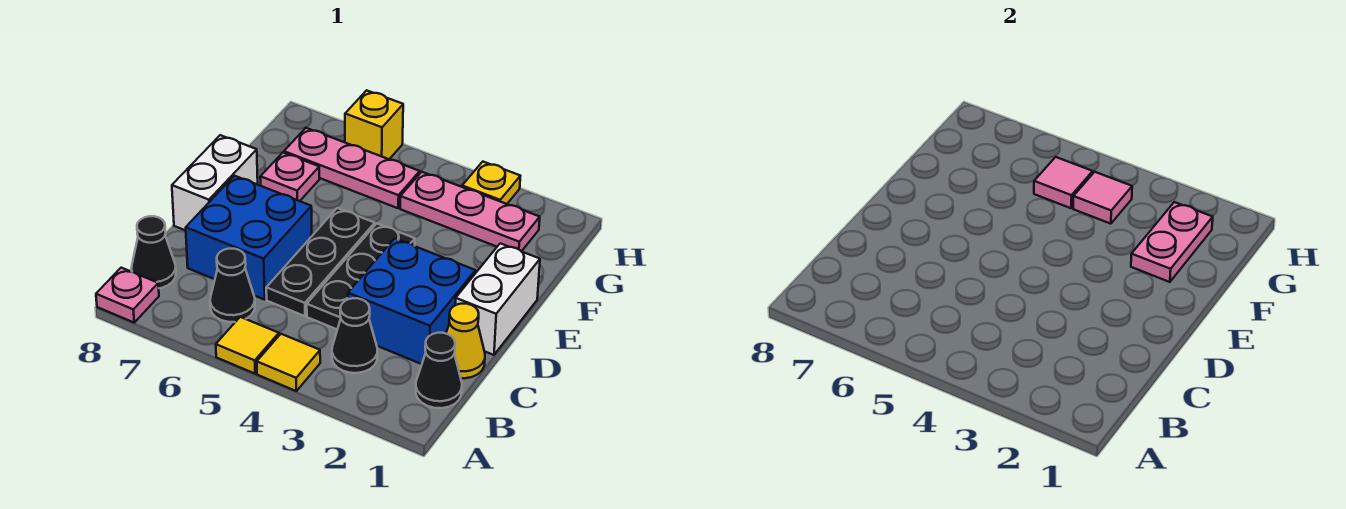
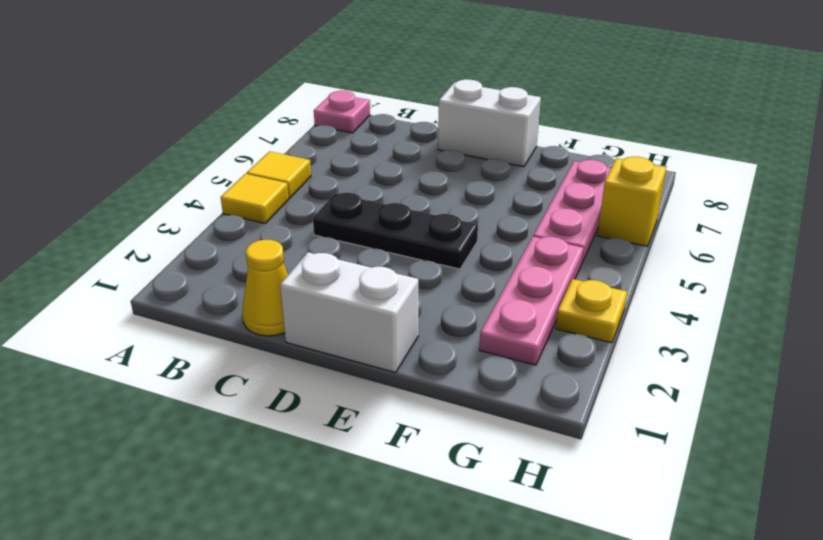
none -> black cone B1 level 1
none -> black cone B3 level 1
none -> black cone B6 level 1

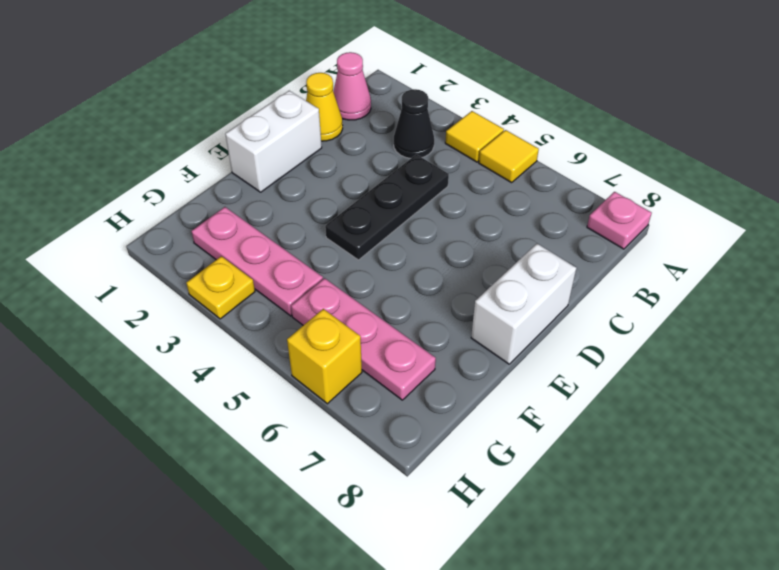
pink cone B1 level 1 -> black cone B1 level 1
none -> black cone B6 level 1
none -> black cone B8 level 1
none -> blue brick C2:D3 level 1

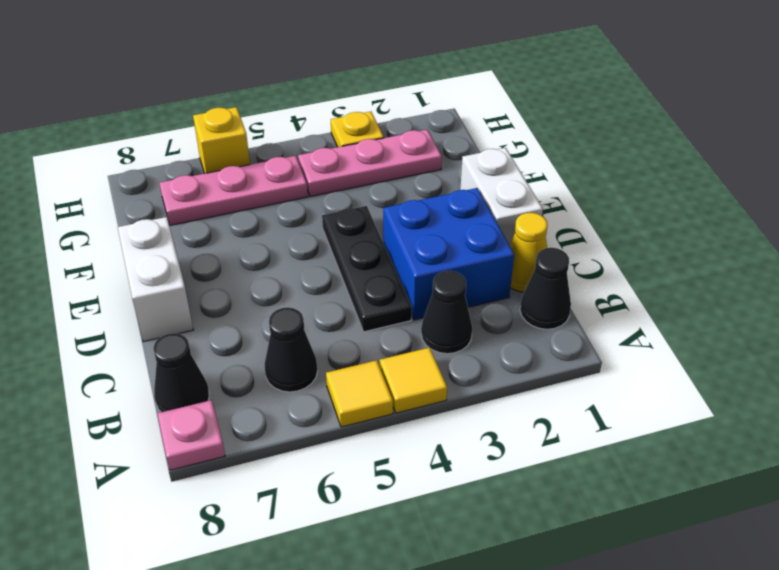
none -> black plate C5:E5 level 1
none -> blue brick C6:D7 level 1
none -> pink plate F7 level 1

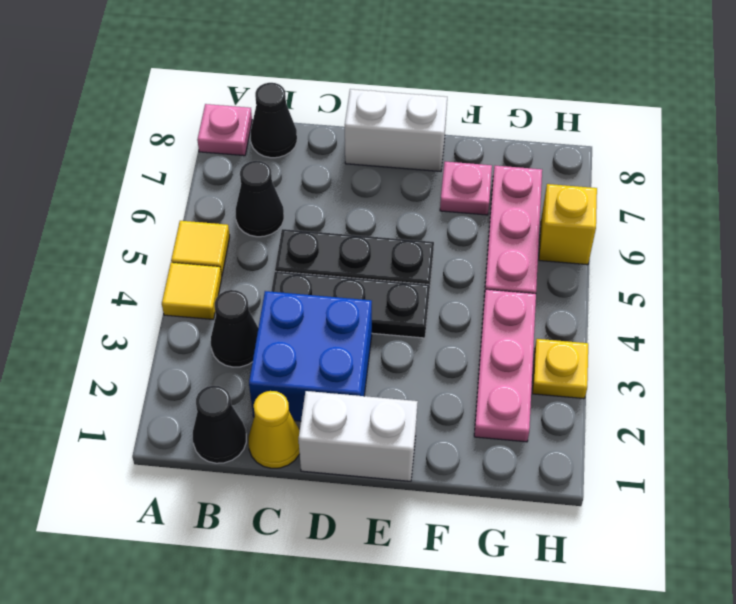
none -> blue brick C6:D7 level 1
none -> pink plate F2:G2 level 2
none -> pink tile G4 level 2

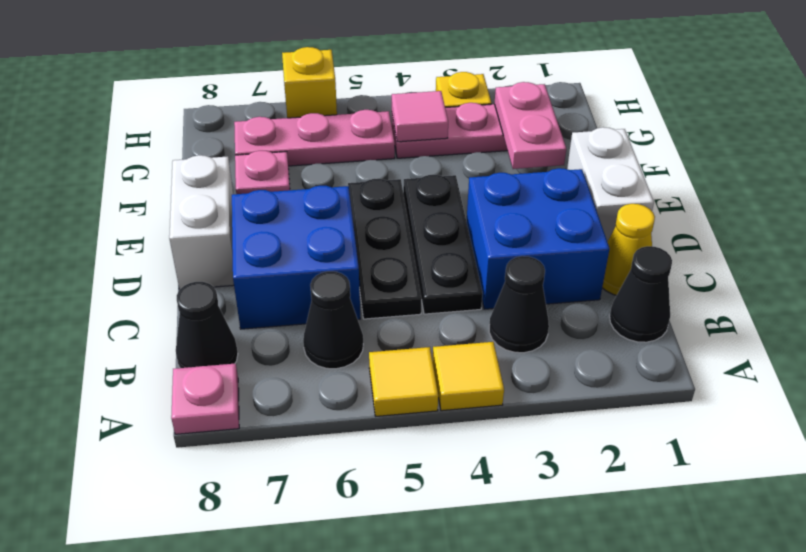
none -> pink tile G5 level 2

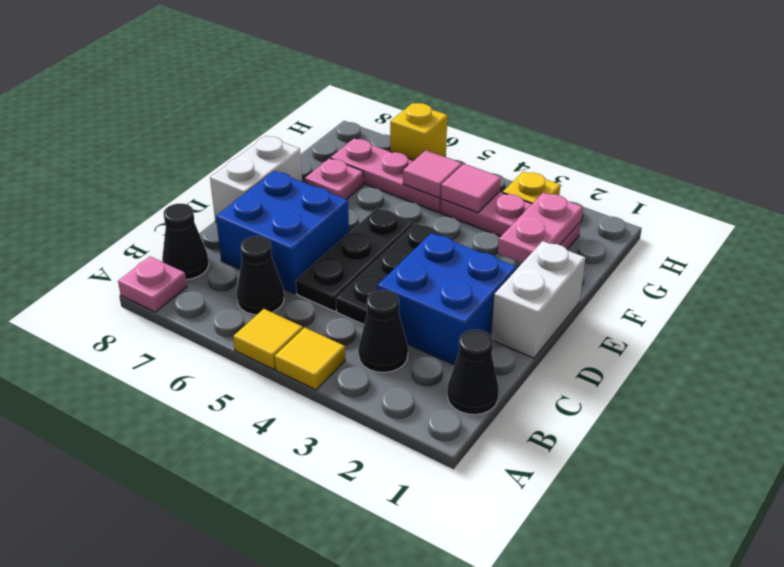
none -> yellow cone C1 level 1

